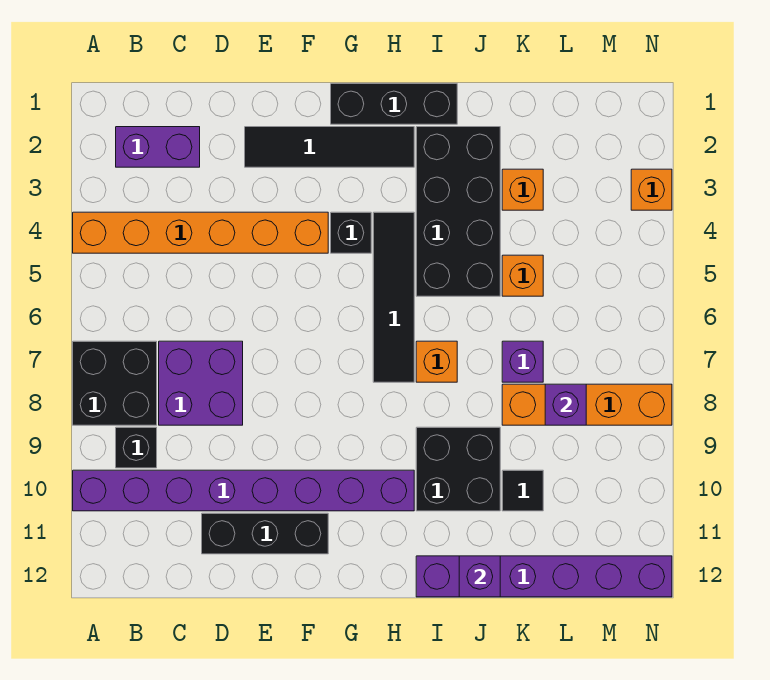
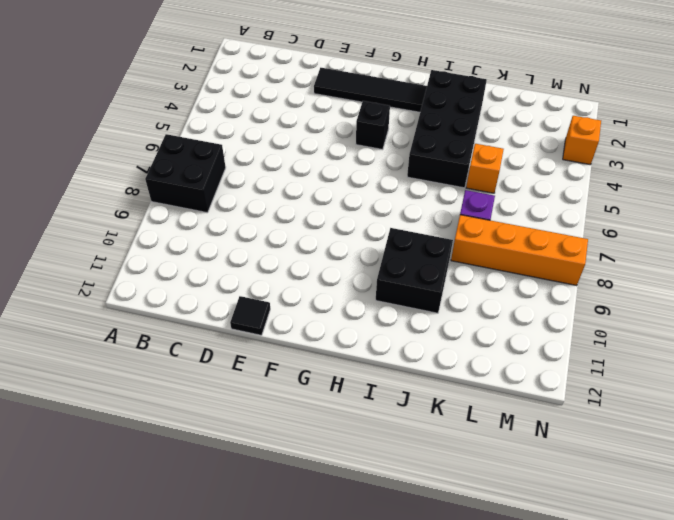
black tile E12 level 1 -> black tile K10 level 1
none -> orange brick A4:F4 level 1
none -> purple brick A10:H10 level 1
none -> purple brick B2:C2 level 1

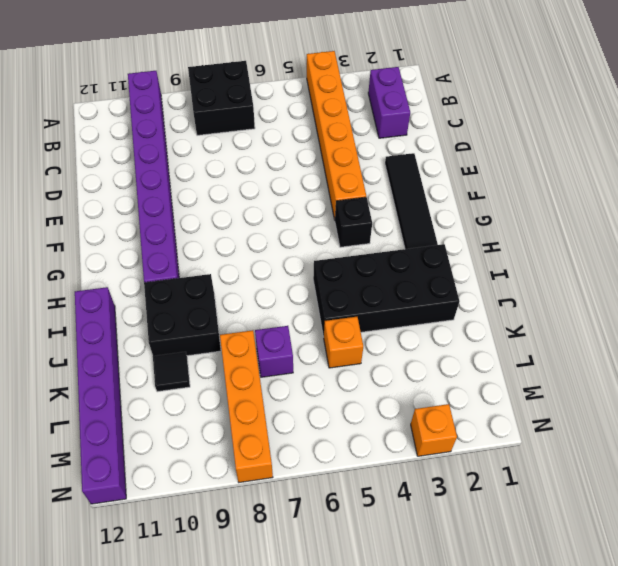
none -> black brick B9 level 1
none -> purple brick C7:D8 level 1
none -> black brick D11:F11 level 1

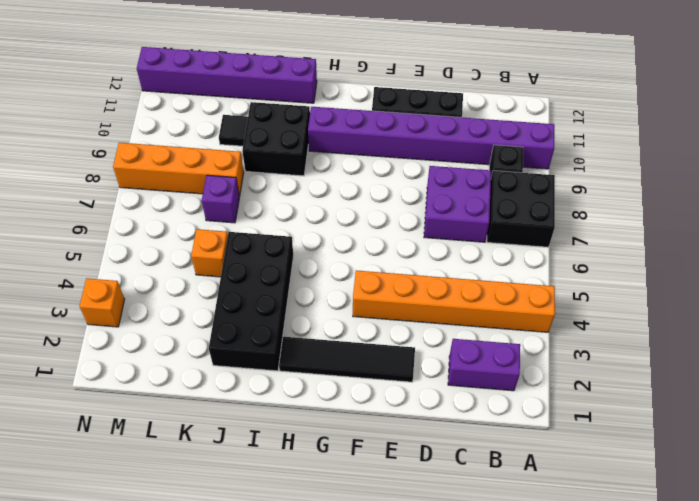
none -> black brick G1:I1 level 1
none -> black brick G4 level 1
none -> black tile H4:H7 level 1

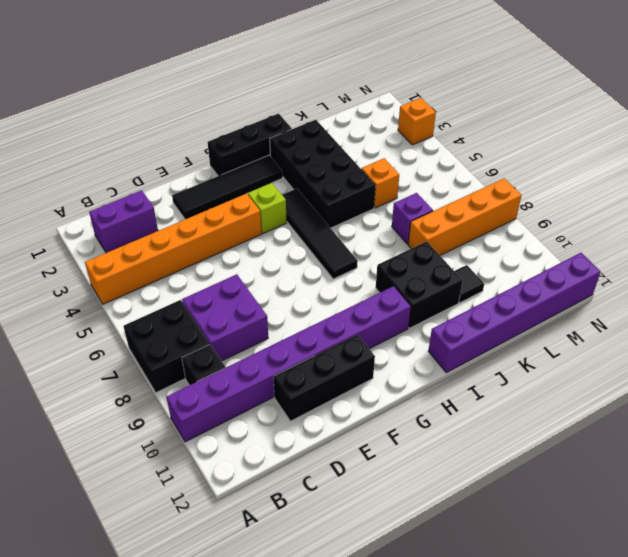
lime brick G4 level 1 -> black brick G4 level 1
none -> orange brick I7 level 1
none -> orange brick K3 level 1
none -> purple brick J12 level 2

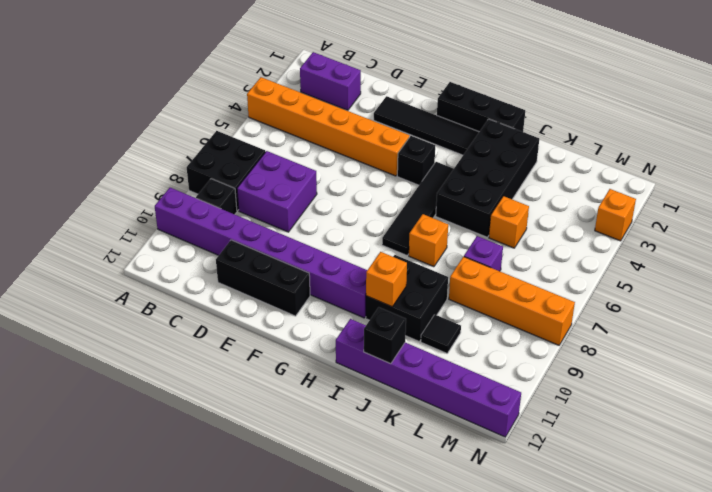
orange brick I10 level 2 -> orange brick K3 level 1
black brick J12 level 2 -> purple brick J12 level 2
none -> purple brick L8 level 2

